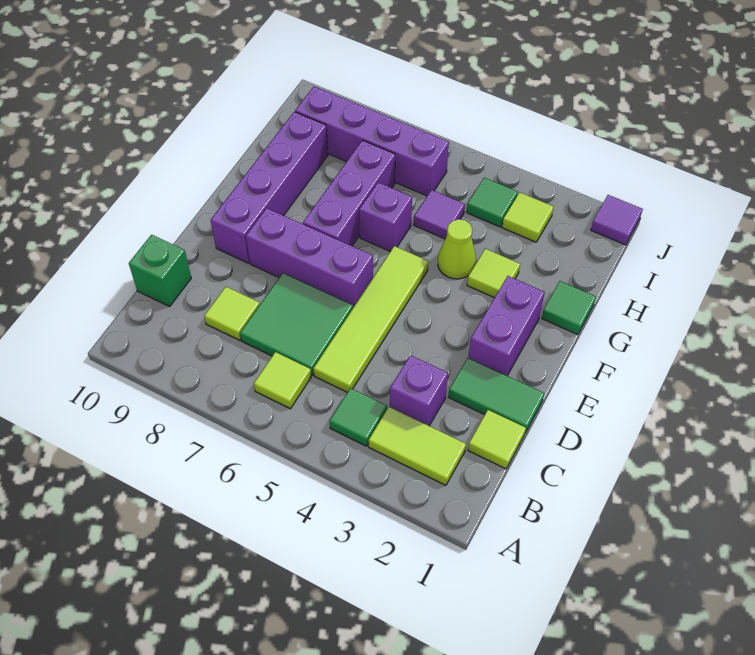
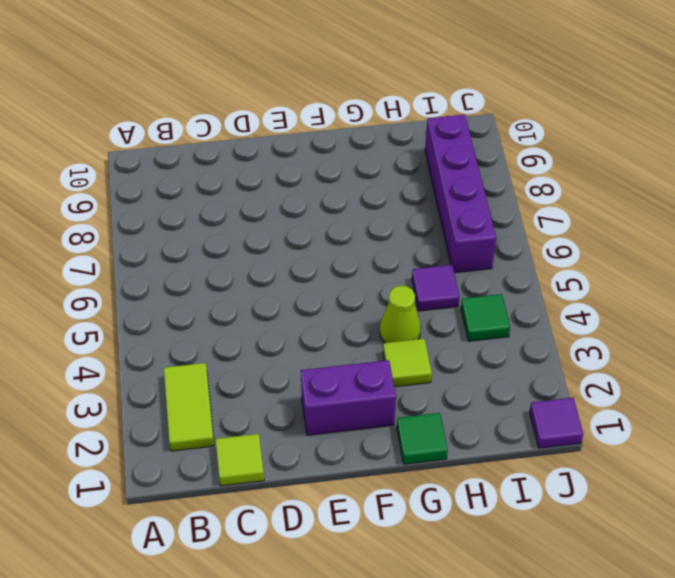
none -> green tile B4 level 1
none -> lime tile B6 level 1
none -> purple brick C3 level 1

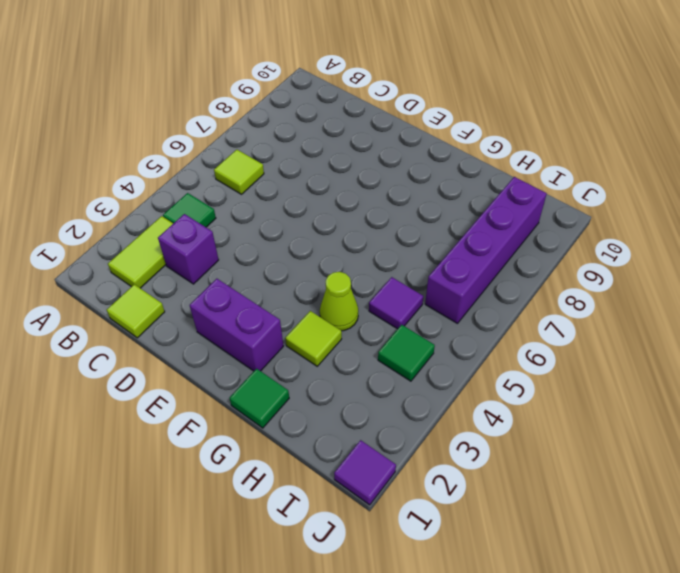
none -> lime tile C5:F5 level 1
none -> green tile C6:D7 level 1
none -> lime tile C8 level 1

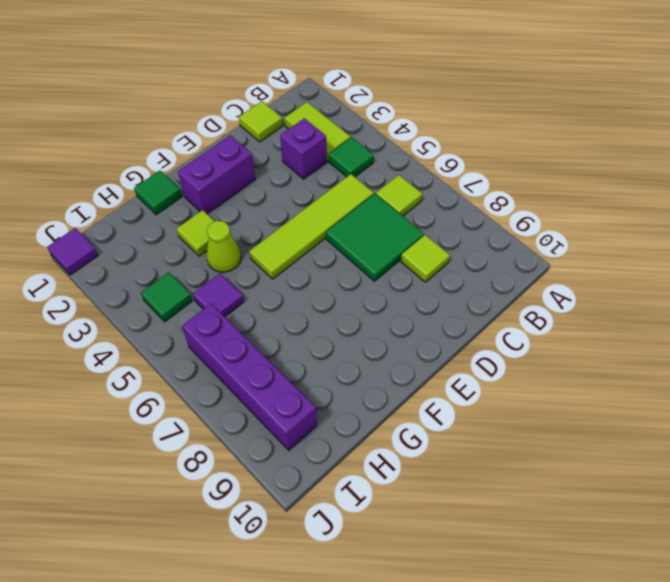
none -> green brick C10 level 1
none -> green tile D1:D2 level 1
none -> purple brick E6:E8 level 1

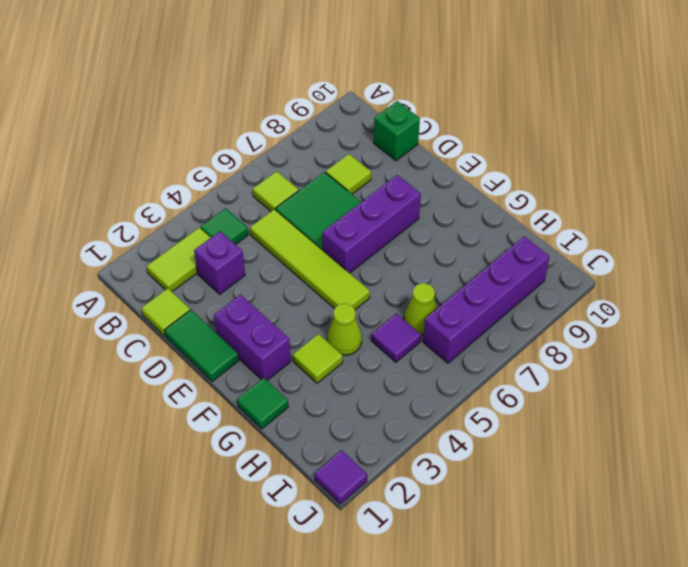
green tile D1:E1 level 1 -> green tile D1:D2 level 1
lime cone H6 level 1 -> none
none -> purple brick E9:H9 level 1
none -> purple brick F7:H7 level 1
none -> purple brick G6 level 1

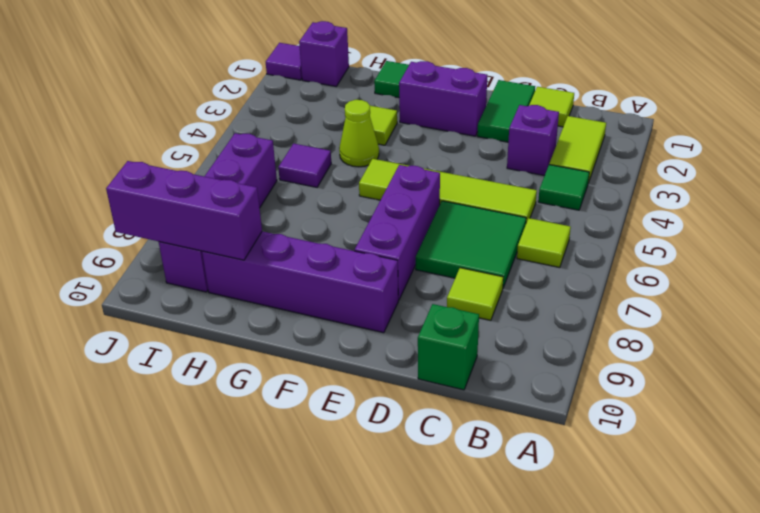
purple brick H9:J9 level 2 -> purple brick F7:H7 level 1
purple brick I1 level 1 -> purple brick G6 level 1
none -> lime tile I3 level 1
none -> green tile I4 level 1

